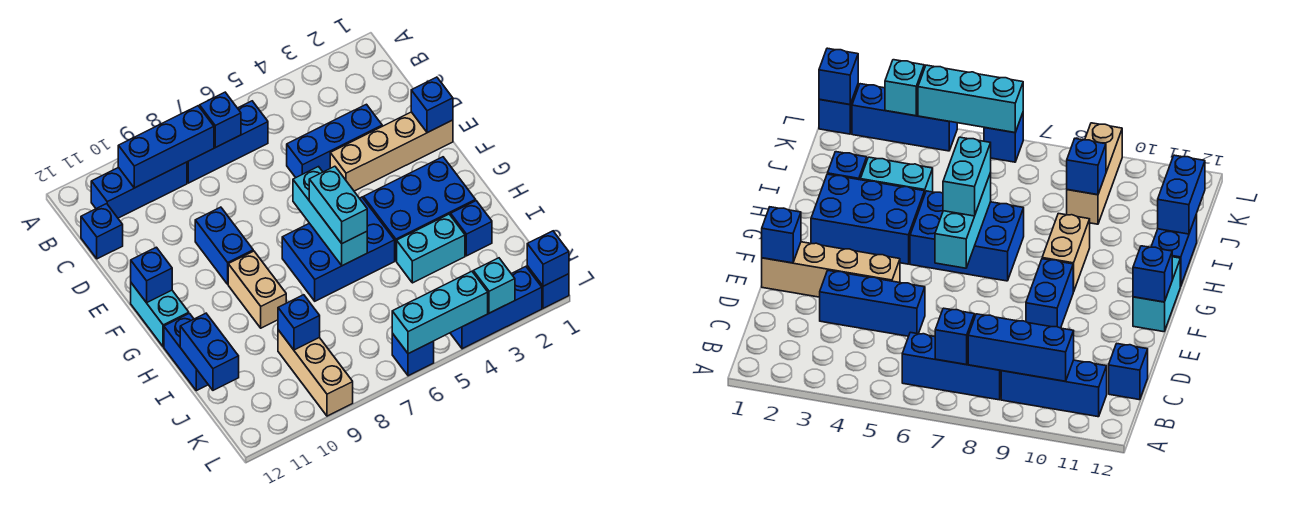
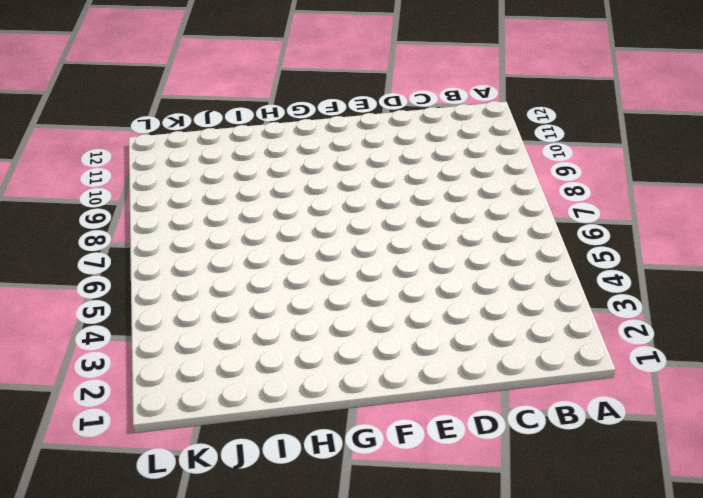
none -> blue brick B6:B8 level 1
none -> blue brick B9:B11 level 1
none -> blue brick C12 level 1

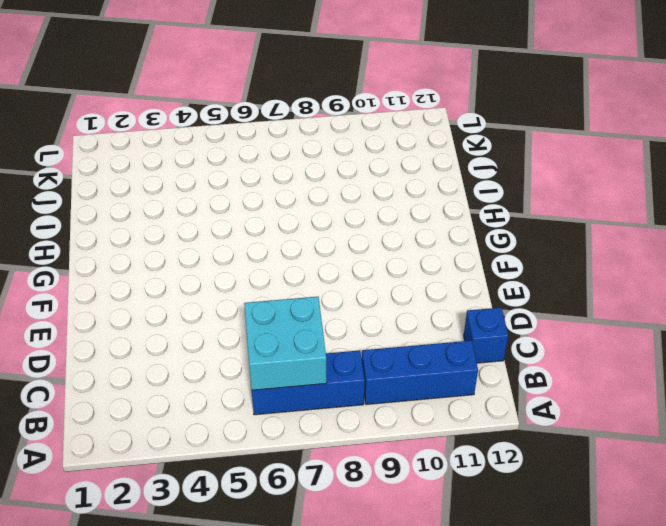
cyan brick B6:C7 level 2 -> blue brick B7 level 2
none -> blue brick D3:D5 level 1
none -> tan brick E1:E4 level 1
none -> blue brick E9:F9 level 1

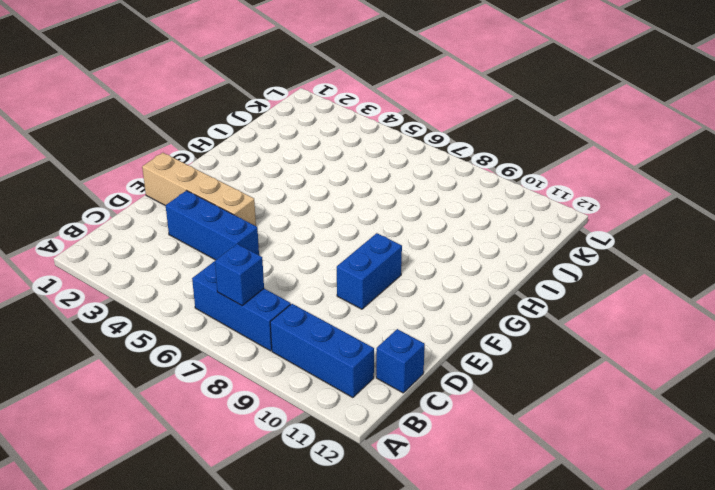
none -> cyan brick F12:G12 level 1
none -> blue brick G2:H4 level 1
none -> blue brick G5:H7 level 1

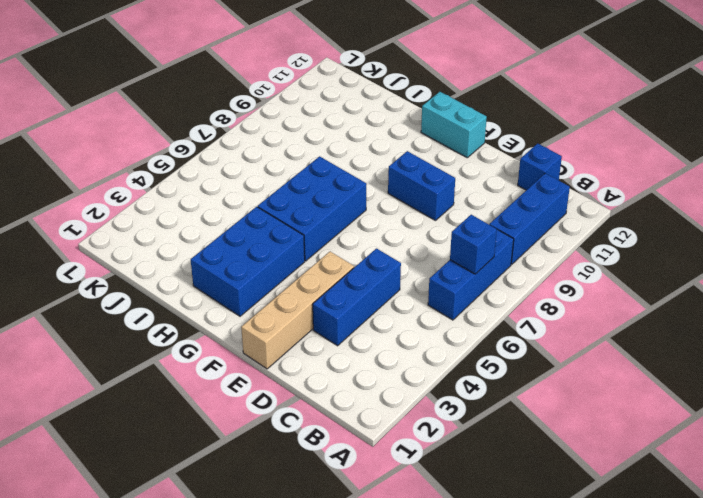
none -> tan brick G9:H9 level 1
none -> blue brick H12:I12 level 1
none -> blue brick I2 level 1

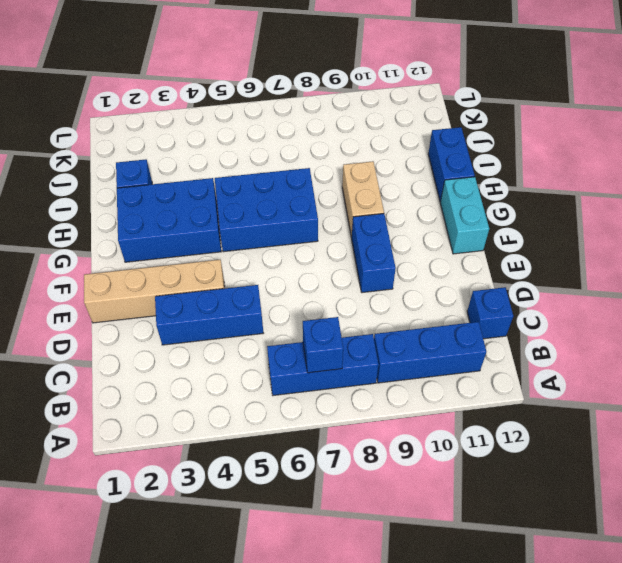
none -> cyan brick I3:I4 level 1
none -> tan brick J9:L9 level 1
none -> blue brick L1 level 1

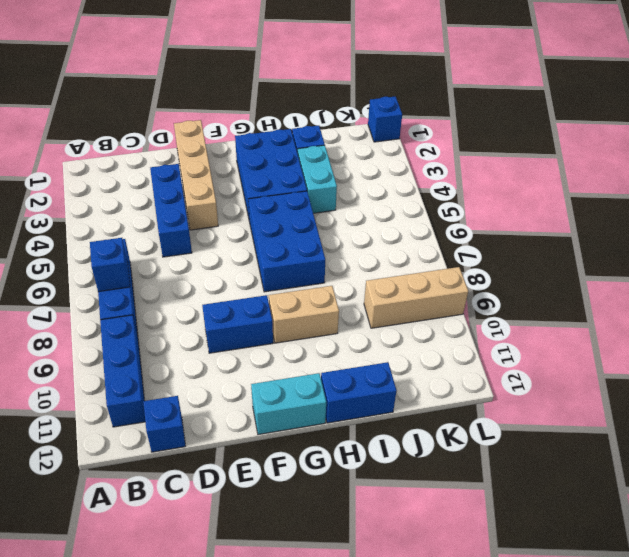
none -> blue brick L2:L4 level 1
none -> blue brick L6 level 1
none -> blue brick B8:B10 level 2

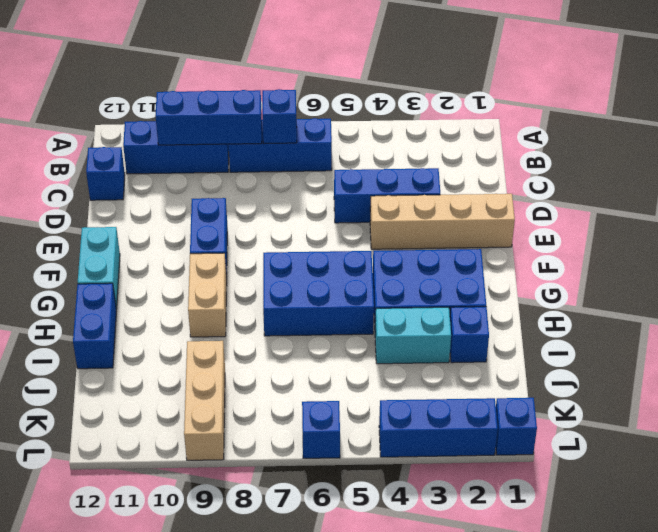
none -> blue brick E1 level 2
none -> cyan brick F6:H6 level 2
none -> blue brick F12 level 2

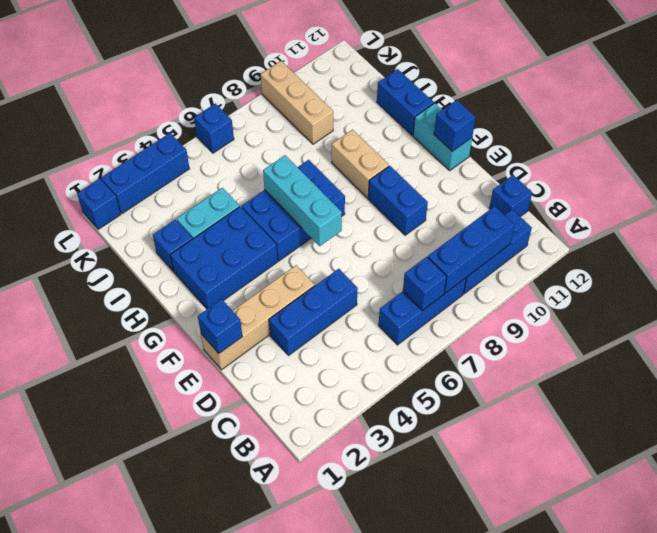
none -> blue brick I12:J12 level 2
none -> blue brick J9 level 2
none -> blue brick L1 level 2

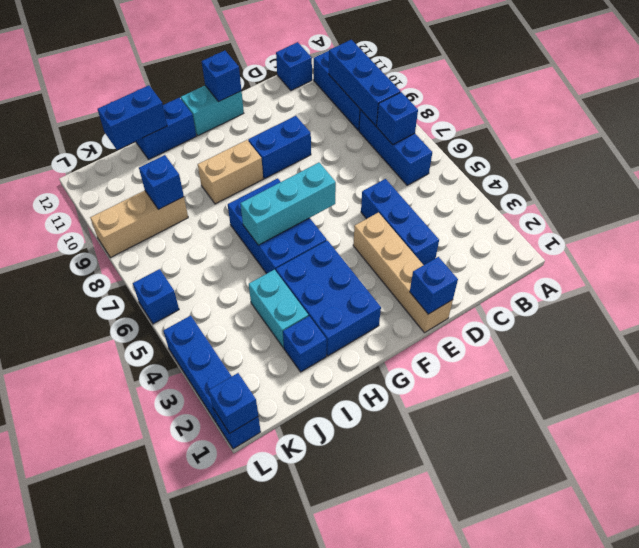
none -> cyan brick L3 level 2
none -> cyan brick L4:L6 level 2
none -> cyan brick G6:H6 level 3

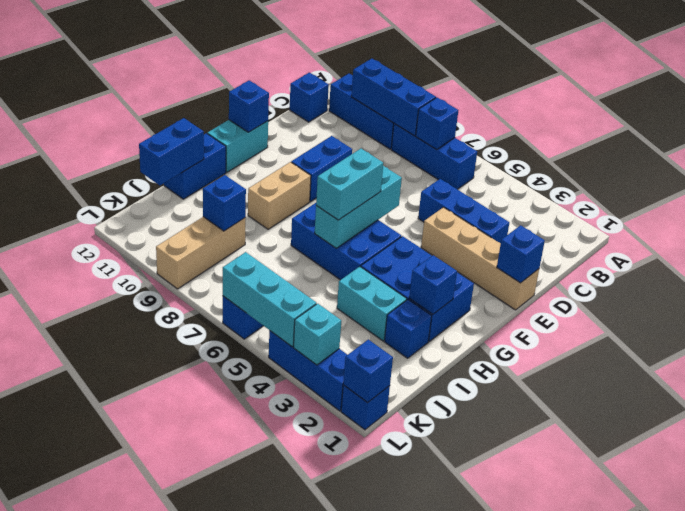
blue brick H2 level 2 -> none

